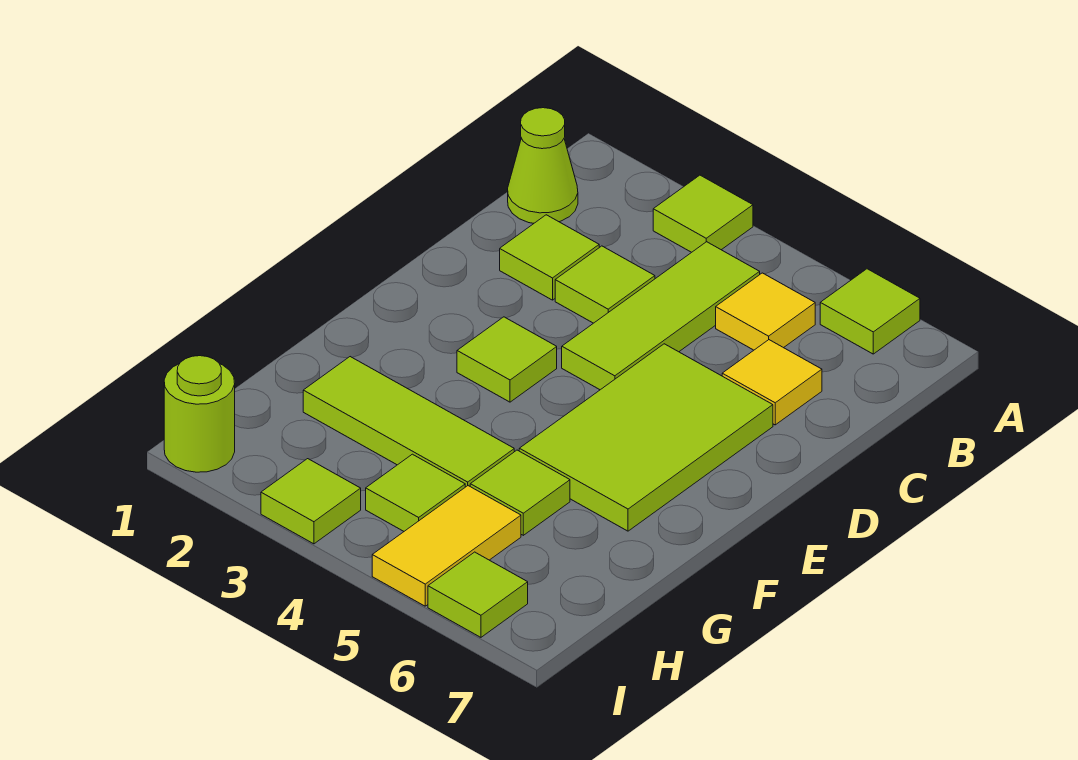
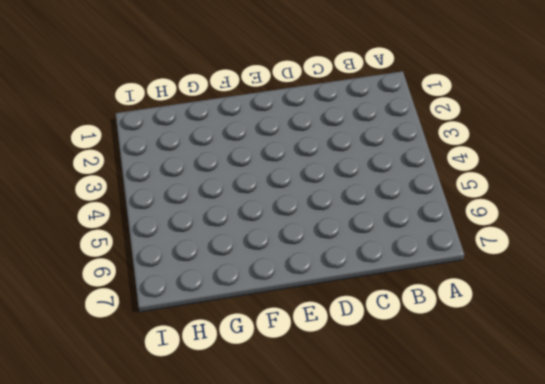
none -> lime tile A3 level 1
none -> lime tile A6 level 1
none -> lime cone B1 level 1

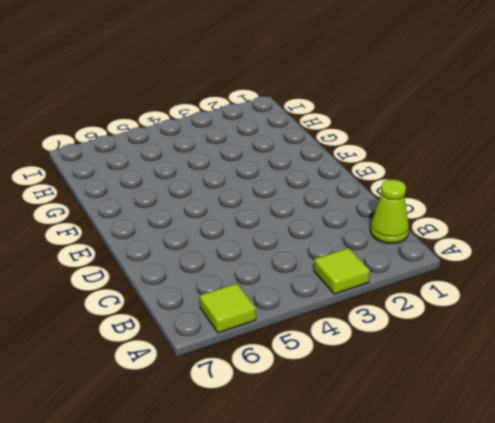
none -> lime tile B4:D4 level 1
none -> yellow tile B5 level 1
none -> lime tile C2 level 1

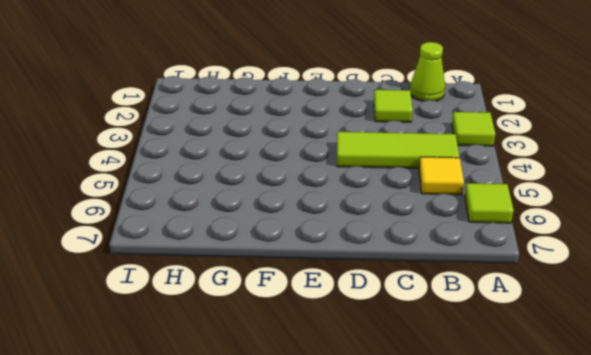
none -> lime tile C3 level 1
none -> yellow tile C6 level 1
none -> lime tile D5:F6 level 1

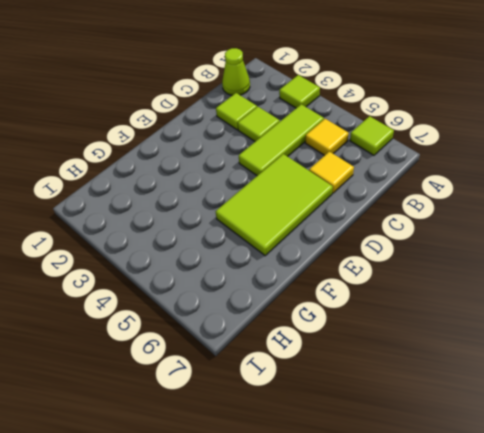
none -> lime tile E3 level 1
none -> lime tile G2:G4 level 1
none -> lime tile G5 level 1

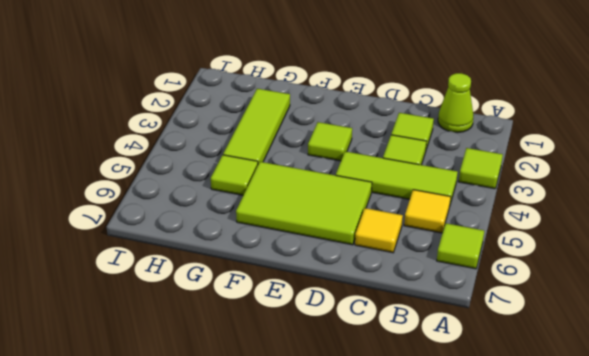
none -> lime tile H4 level 1
none -> yellow tile H5:I5 level 1
none -> lime round brick I1 level 1

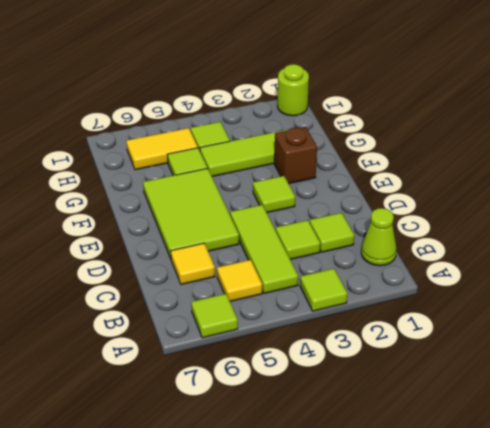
brown brick F2 level 1 -> none
yellow tile H5:H6 level 1 -> yellow tile H5:I5 level 1
none -> lime tile I3 level 1
none -> lime tile I6 level 1

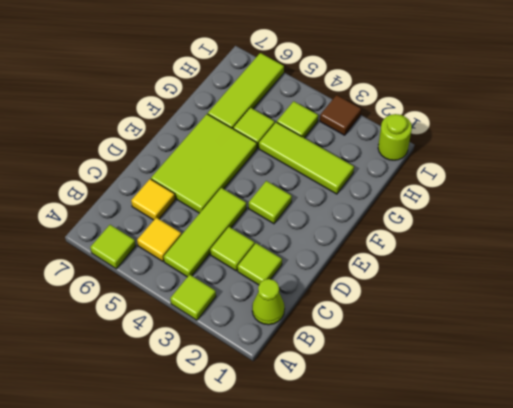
lime tile G6:I6 level 1 -> lime tile I6 level 1
brown tile I3 level 1 -> lime tile I3 level 1
none -> yellow tile H5:I5 level 1

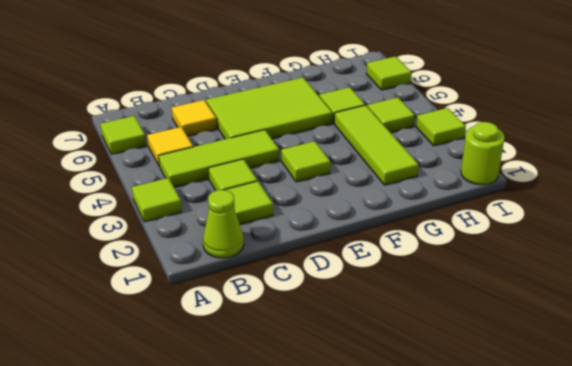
none -> yellow tile H5:I5 level 1

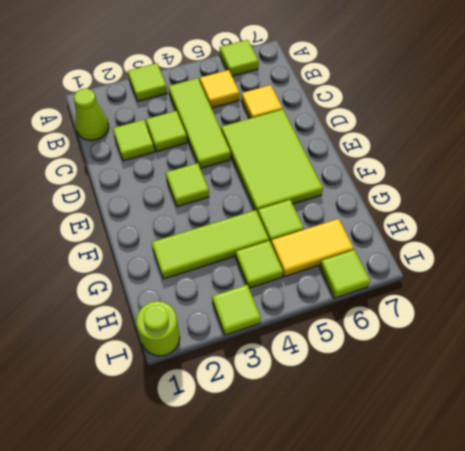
yellow tile H5:H6 level 1 -> yellow tile H5:I5 level 1

